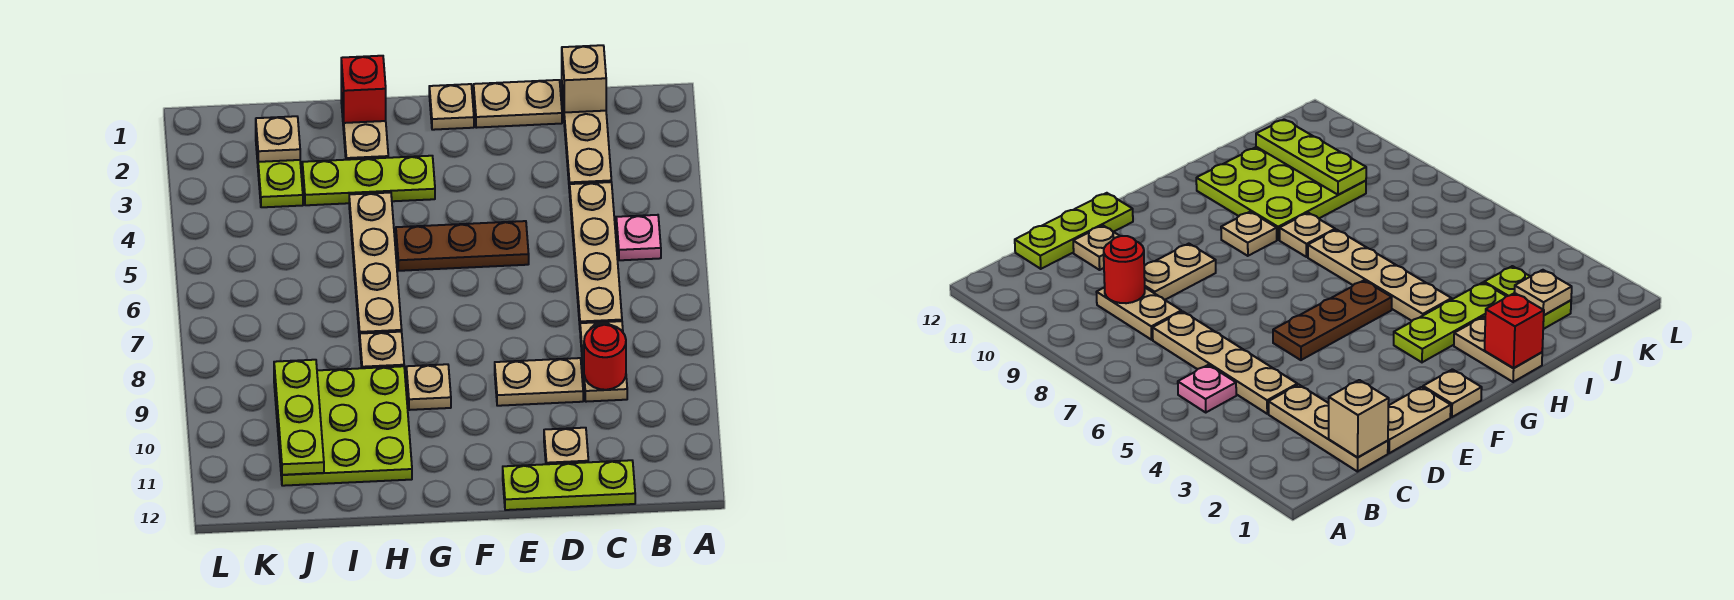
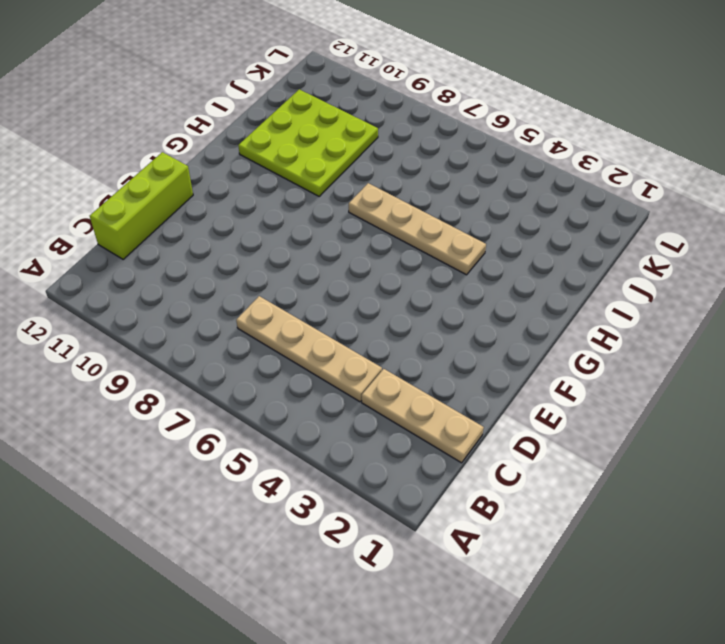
lime brick C12:E12 level 1 -> lime plate C12:E12 level 1
none -> pink plate B5 level 1
none -> tan plate C8:C9 level 1
none -> tan plate D1:E1 level 1

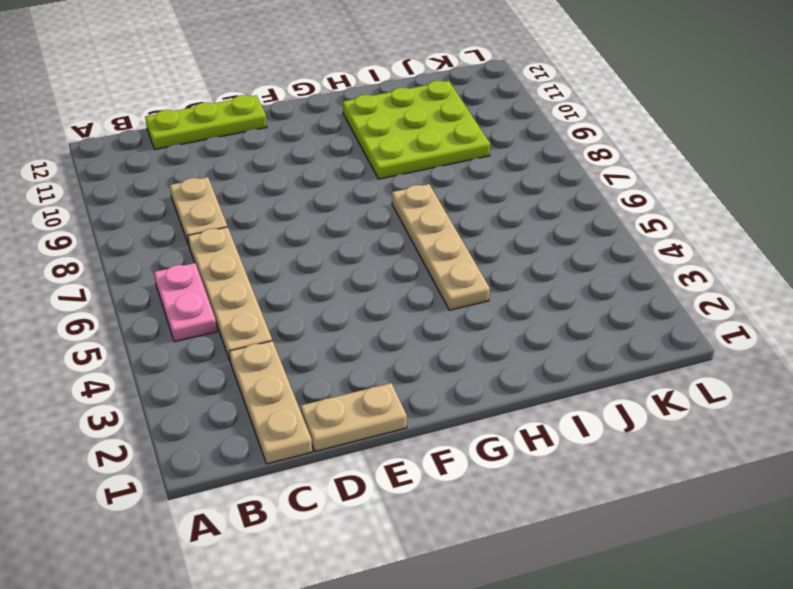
pink plate B5:B6 level 1 -> pink plate B5 level 1
none -> tan plate D9:E9 level 1
none -> tan plate D11 level 1
none -> brown plate E5:G5 level 1

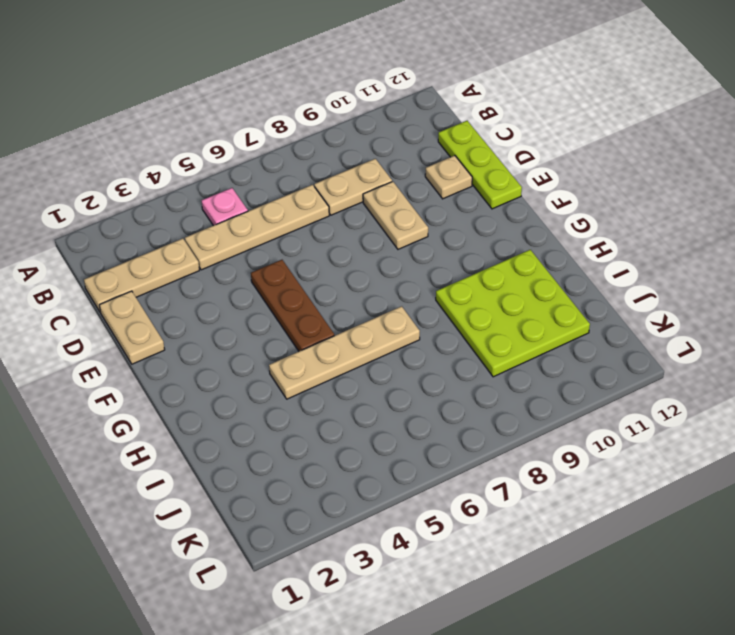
none -> tan plate F1 level 1
none -> lime plate G3:I3 level 1
none -> tan plate G9 level 1

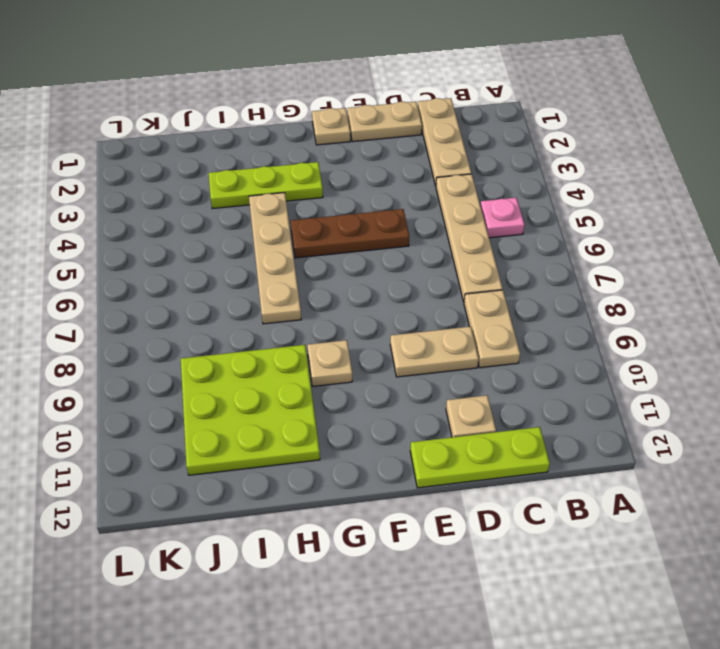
none -> tan plate H1:H2 level 1
none -> tan plate H8 level 1
none -> lime plate J2:J3 level 1

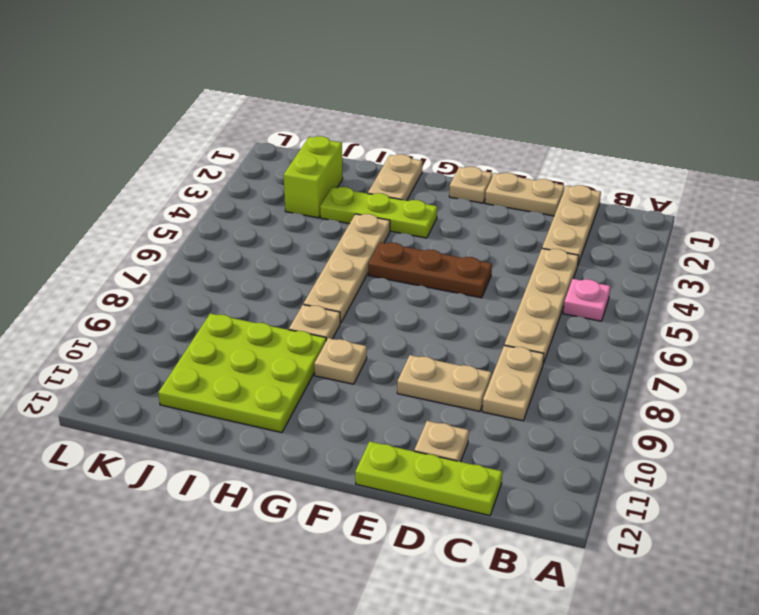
lime brick J2:J3 level 1 -> lime plate J2:J3 level 1
none -> tan brick C1 level 2
none -> red round brick C9 level 2
none -> red brick H1 level 2

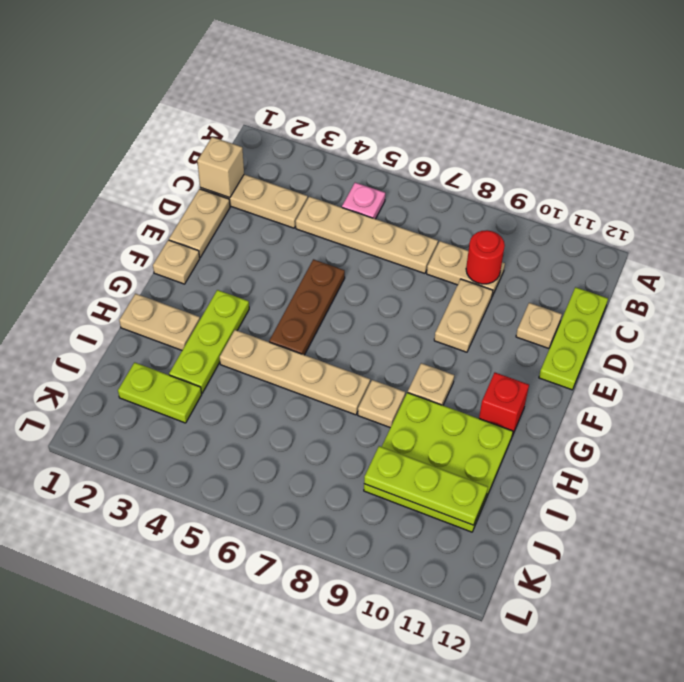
red brick G11 level 1 -> red brick H1 level 2
none -> tan plate J2 level 2

